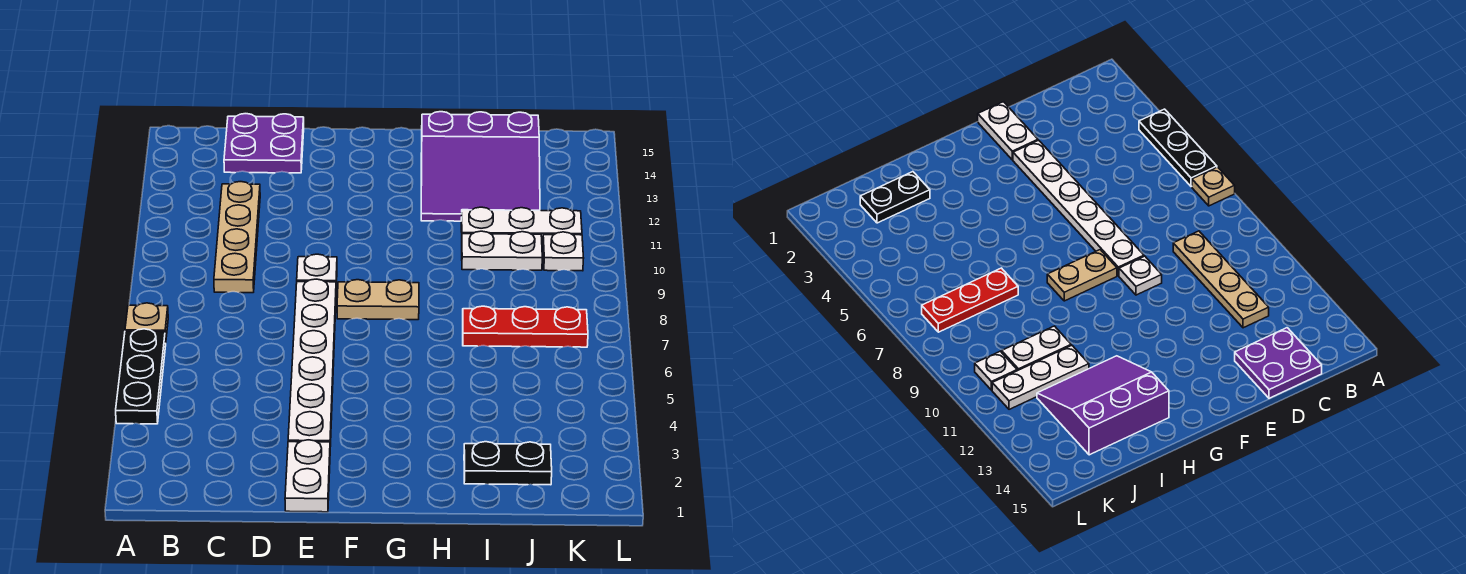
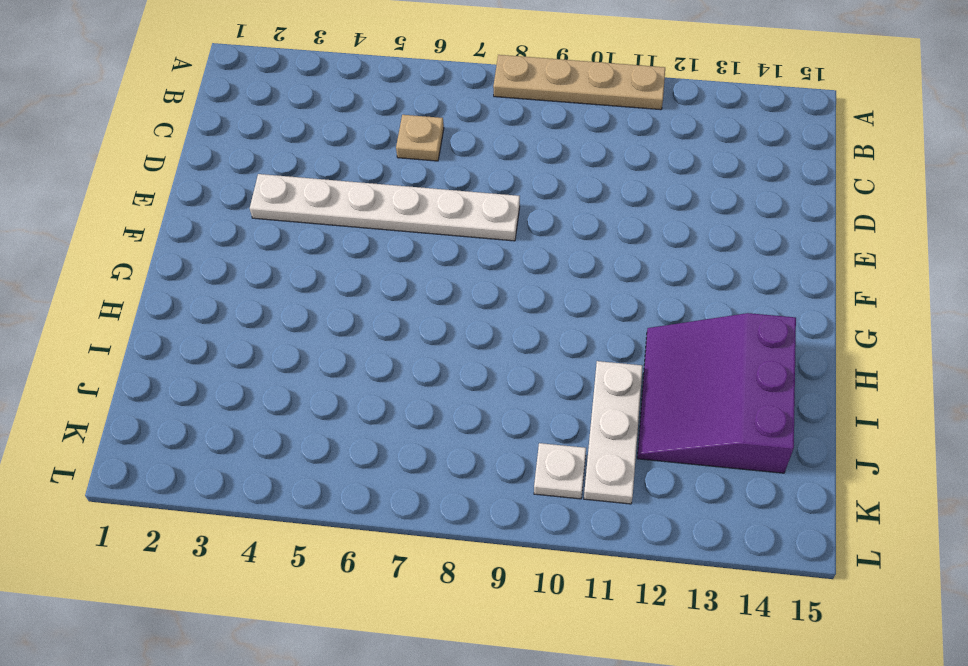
tan plate A8:A11 level 1 -> tan plate C9:C12 level 1
tan plate C6 level 1 -> tan plate A7 level 1
none -> black plate A4:A6 level 1
none -> purple plate C14:D15 level 1
none -> white plate E1:E2 level 1

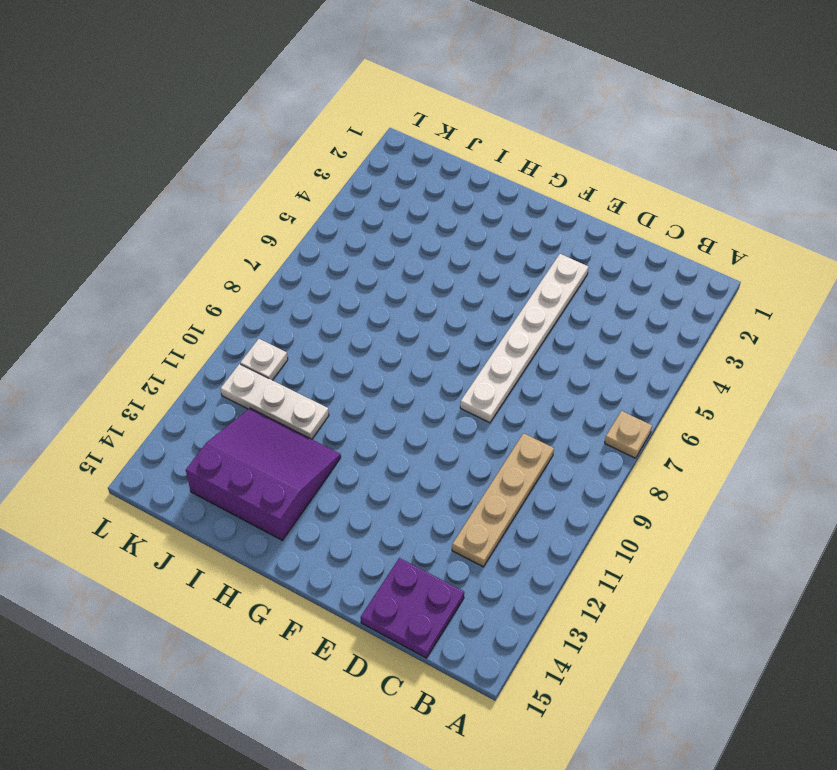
none -> black plate A4:A6 level 1
none -> white plate E1:E2 level 1
none -> white plate E9 level 1

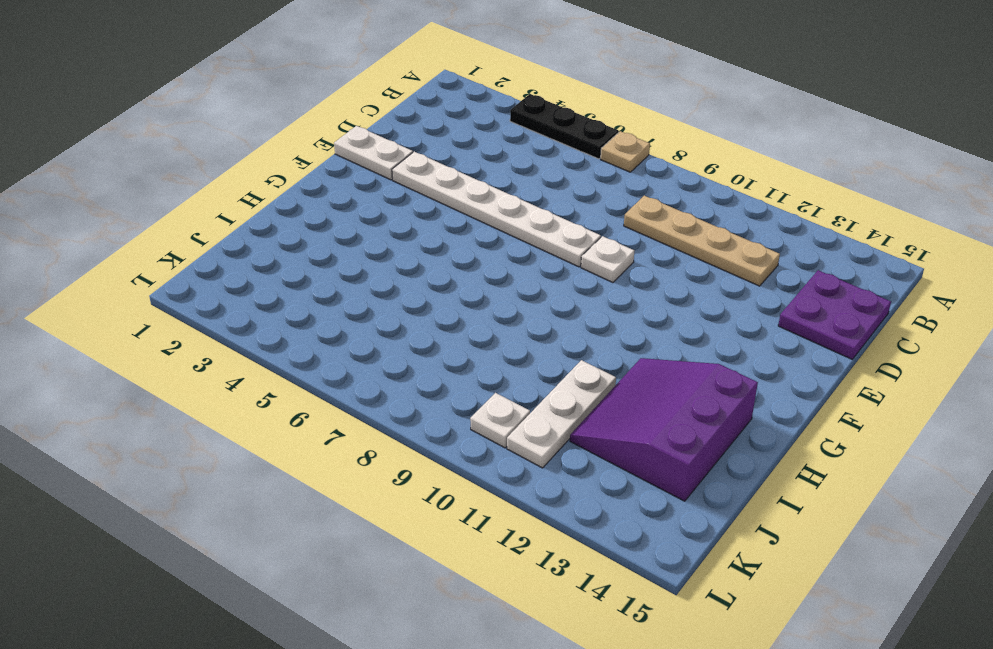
none -> tan plate F8:G8 level 1
none -> black plate I2:J2 level 1
none -> red plate I7:K7 level 1

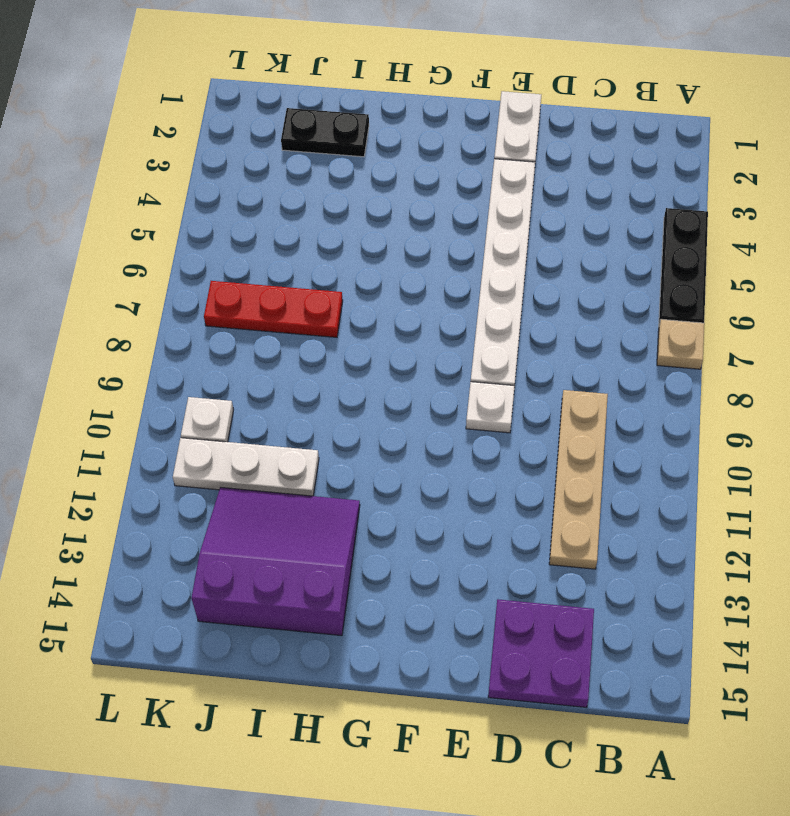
none -> tan plate F8:G8 level 1
none -> white plate I10:J10 level 1

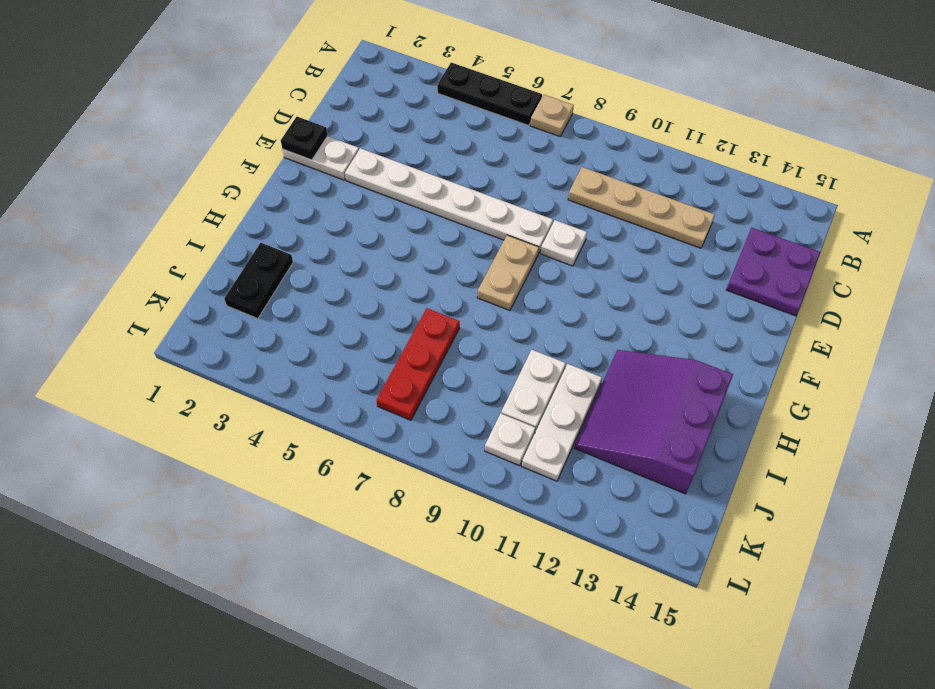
black plate E1 level 2 -> none

